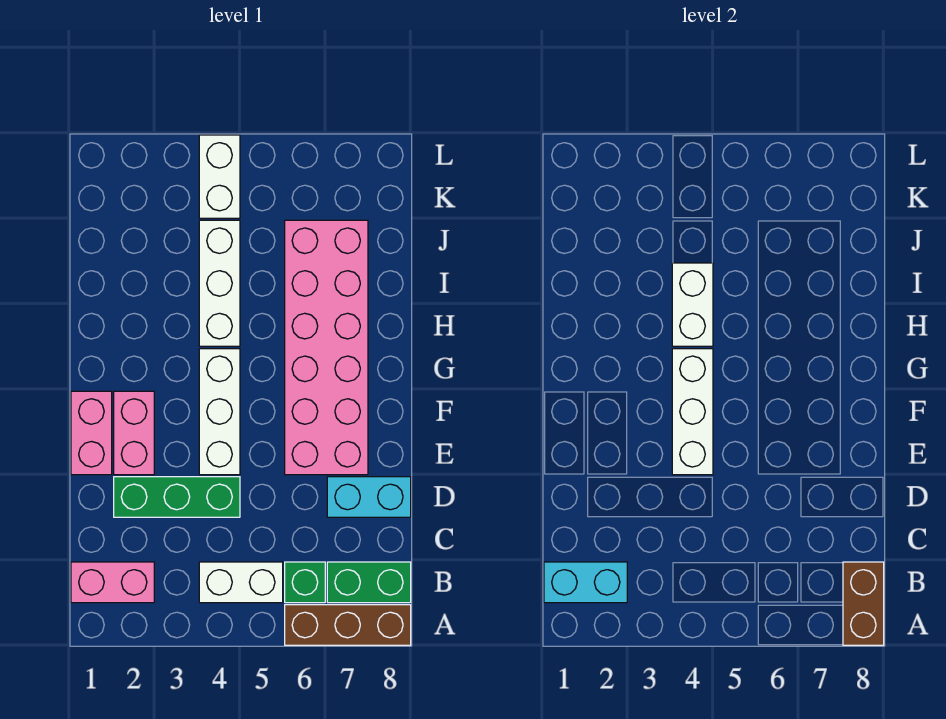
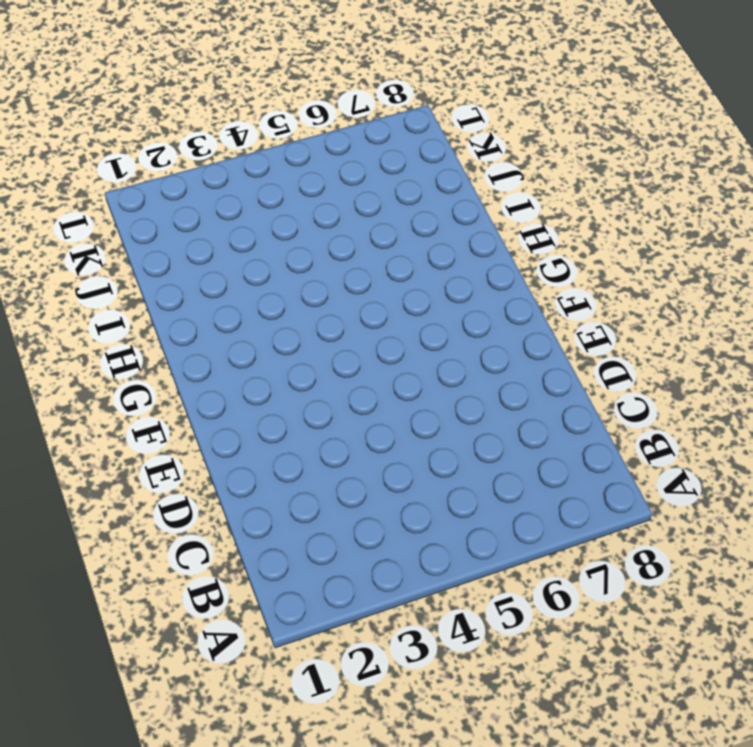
none -> brown brick A6:A8 level 1
none -> pink brick B1:B2 level 1
none -> white brick B4:B5 level 1

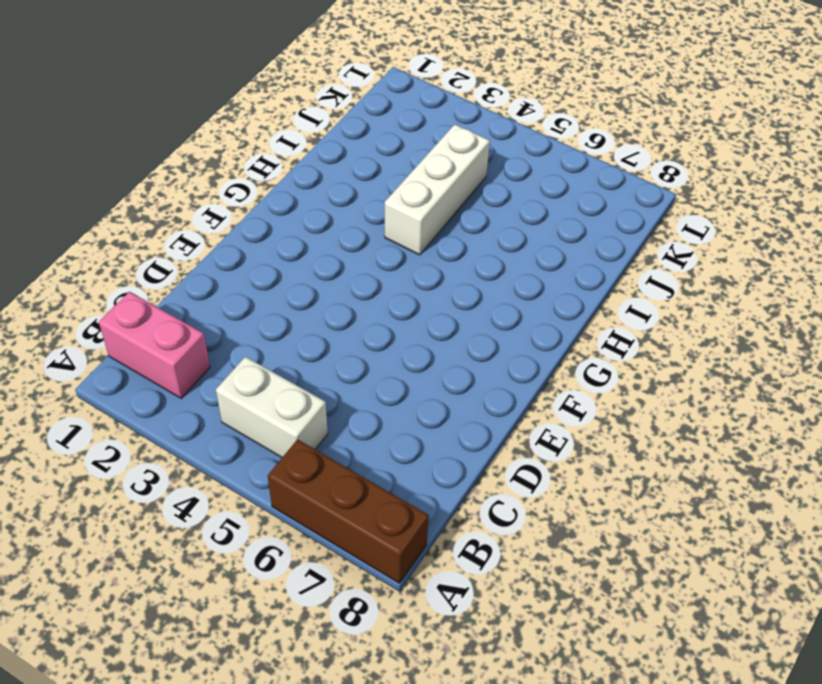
none -> green brick B6 level 1
none -> green brick B7:B8 level 1
none -> green brick D2:D4 level 1

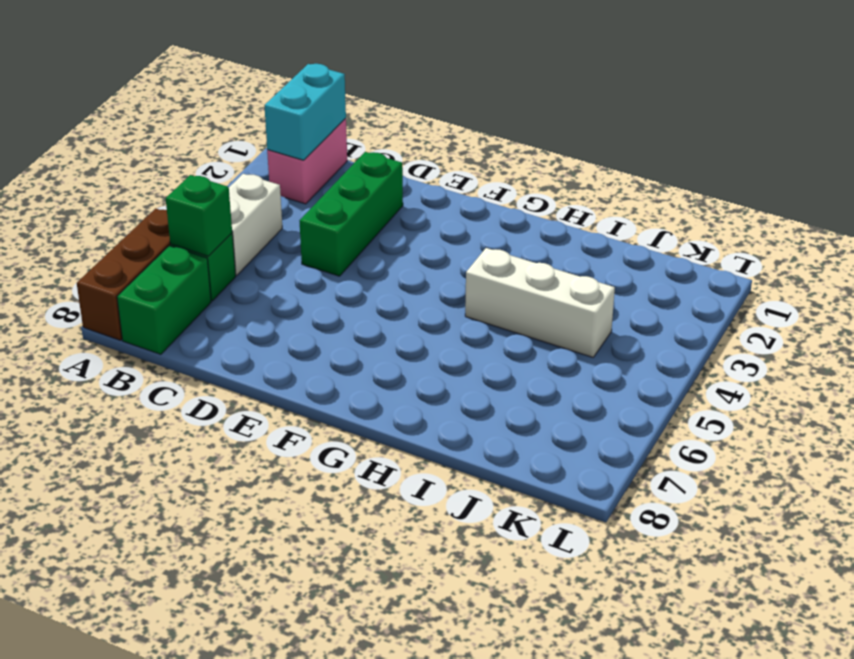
green brick B6 level 2 -> none
none -> cyan brick D7:D8 level 1
none -> pink brick E1:F1 level 1
none -> pink brick E2:F2 level 1

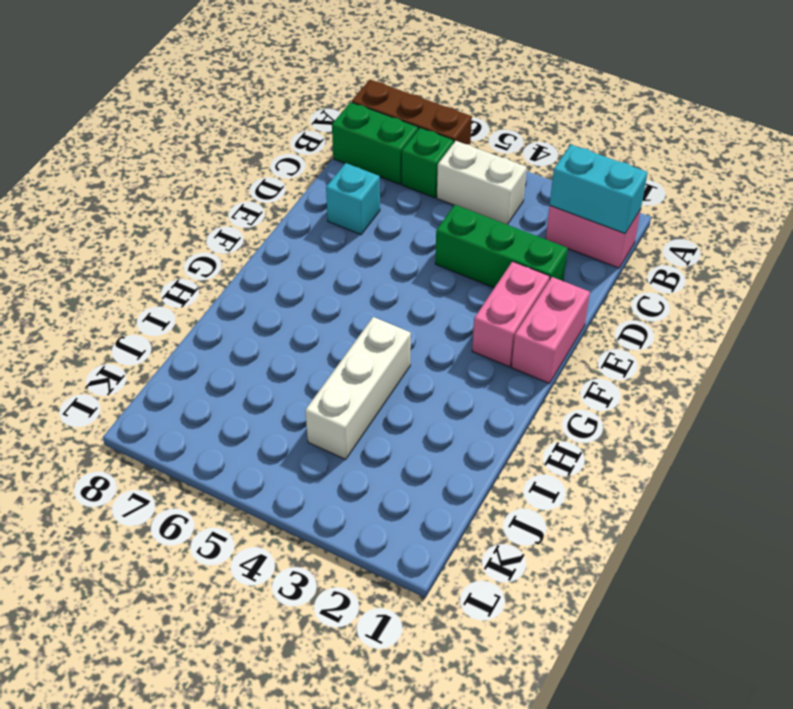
cyan brick D7 level 1 -> cyan brick D7:D8 level 1
none -> white brick E4:G4 level 1
none -> pink brick E6:J7 level 1
none -> white brick K4:L4 level 1

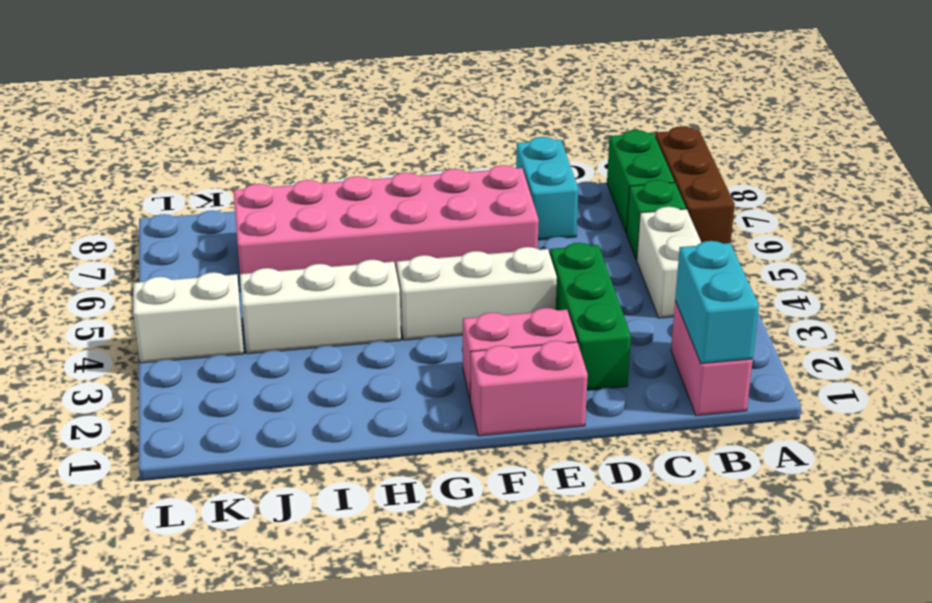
none -> brown brick A8:B8 level 2
none -> white brick E4:G4 level 2
none -> white brick H4:I4 level 2

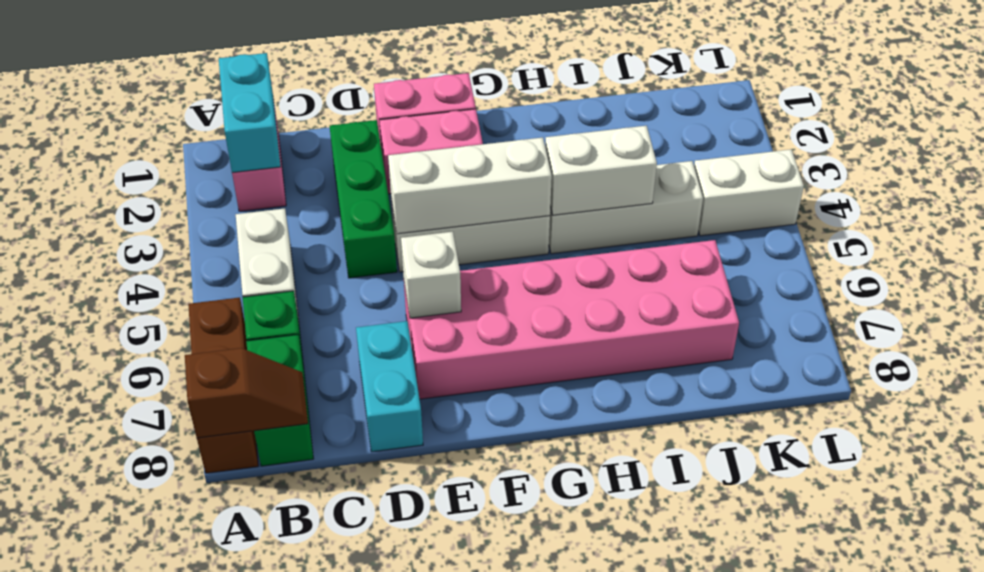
brown slope A8:B8 level 2 top A -> brown brick A8:B8 level 2
white brick E6 level 2 -> none

